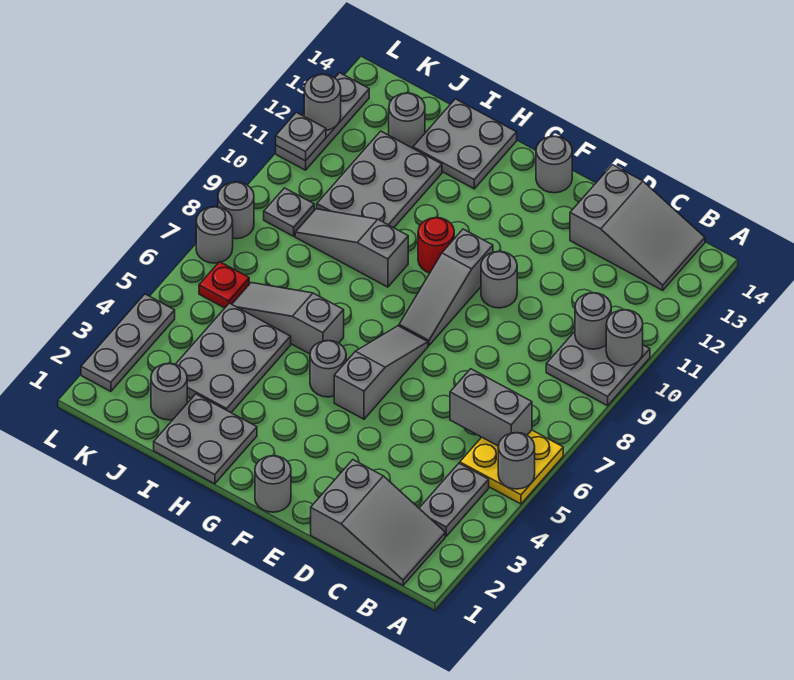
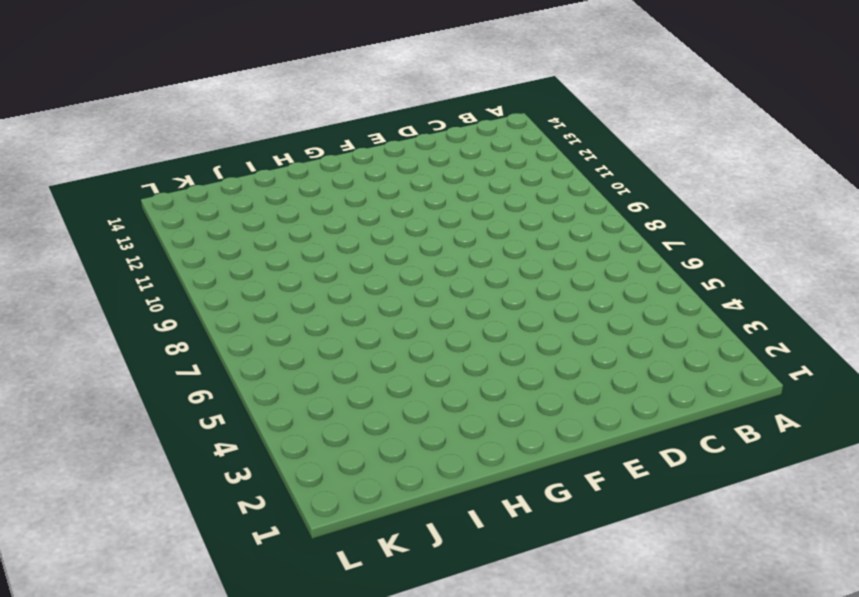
none -> yellow plate A5:B6 level 1
none -> grey plate A9:B10 level 1
none -> grey slope B1:D2 level 1 top D
none -> grey plate B3:B4 level 1

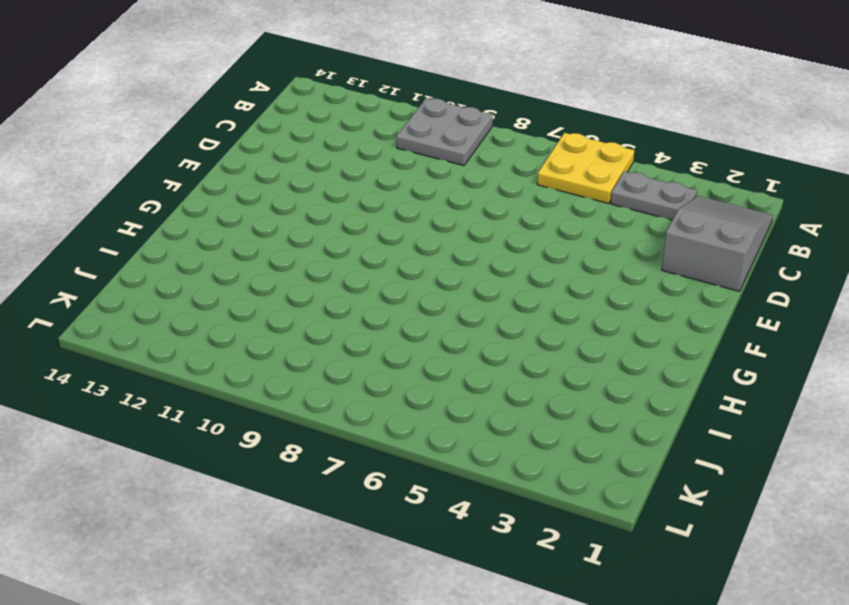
none -> grey slope B13:D14 level 1 top D
none -> grey round brick E10 level 1
none -> grey round brick F1 level 1
none -> grey slope F5:F7 level 1 top 5

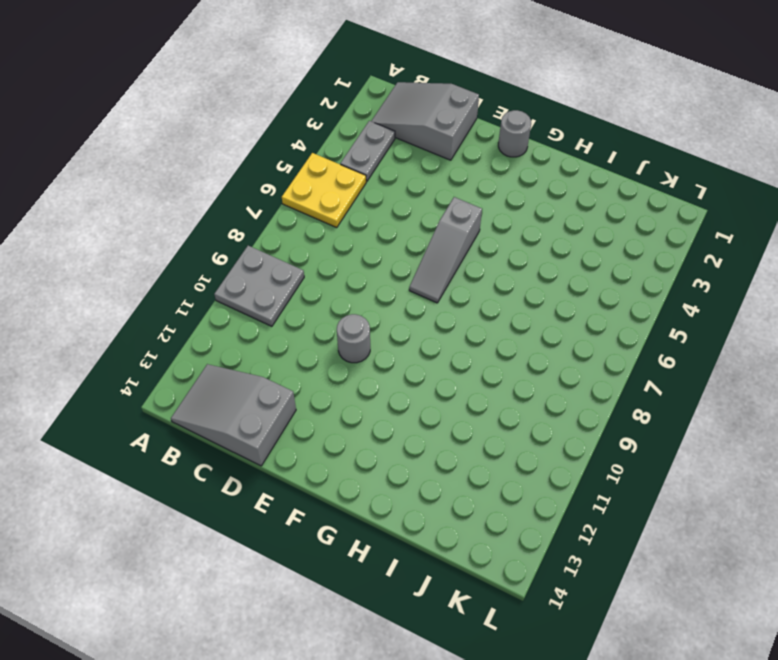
none -> grey slope F8:F10 level 1 top 10
none -> grey round brick F14 level 1
none -> grey round brick G5 level 1
none -> red round brick G10 level 1

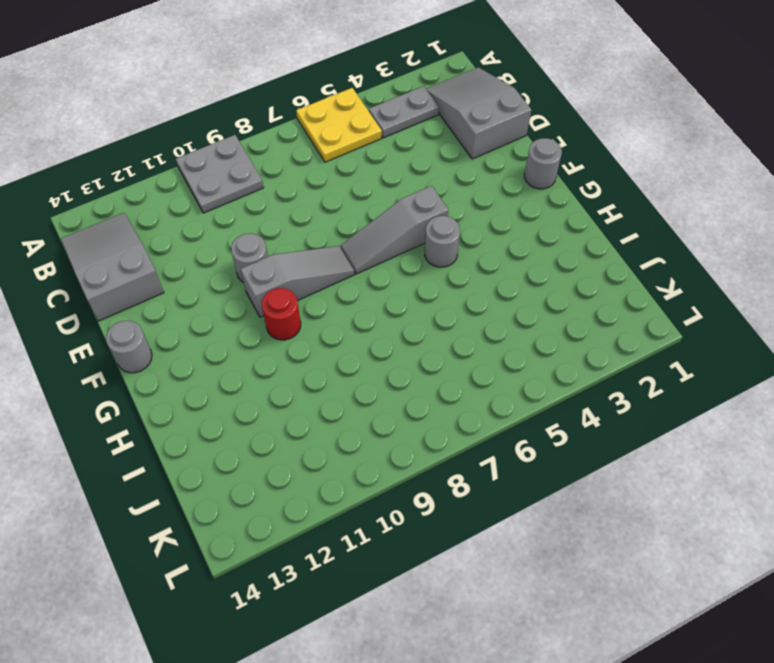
none -> grey plate H1:I2 level 1
none -> grey slope H6:J6 level 1 top H
none -> grey slope H9:J9 level 1 top H
none -> grey plate H13:I14 level 1

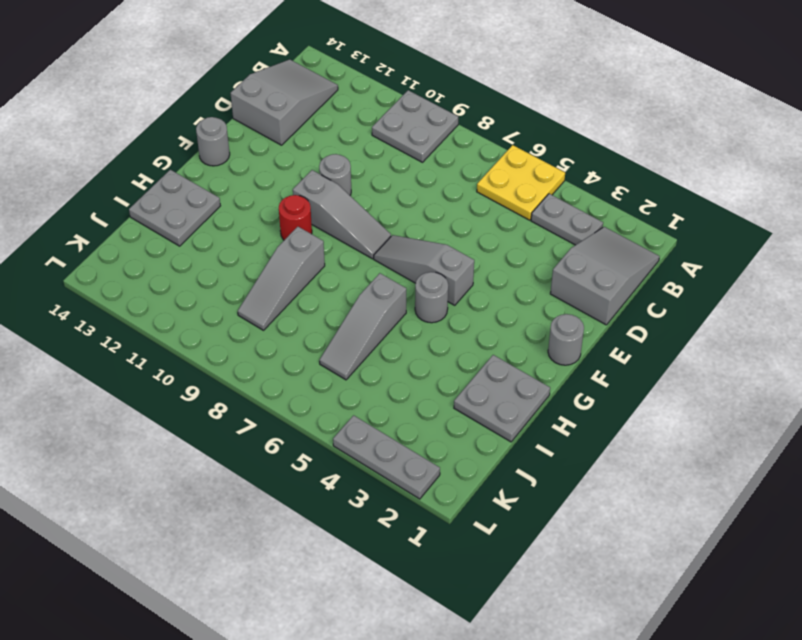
none -> grey plate I3:J5 level 1
none -> grey plate I10:J12 level 1
none -> grey round brick J2 level 1
none -> grey round brick J13 level 1

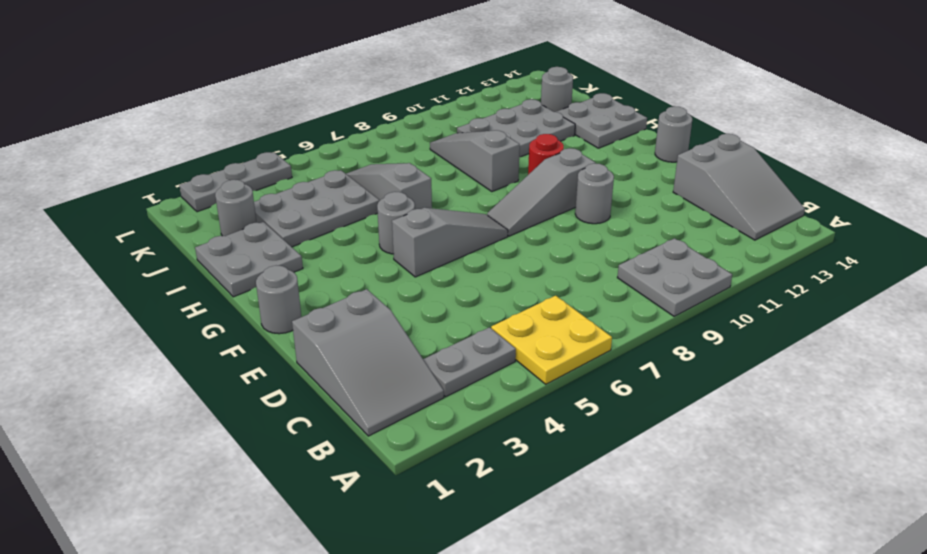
none -> red plate K6 level 1
none -> grey plate K9 level 1
none -> grey round brick L7 level 1
none -> grey round brick L8 level 1

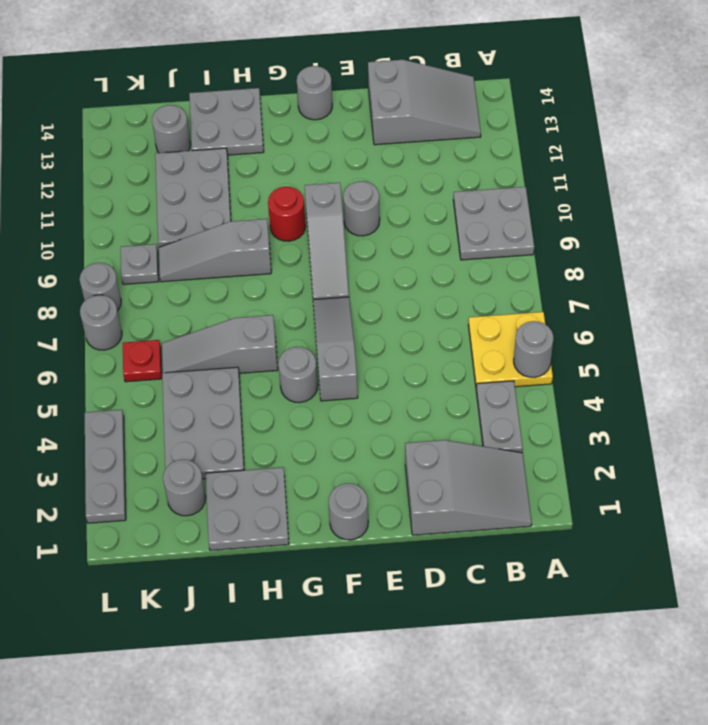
none -> grey plate L11:L13 level 1
none -> grey round brick A10 level 2
none -> grey brick B6:C6 level 2
none -> grey round brick B10 level 2

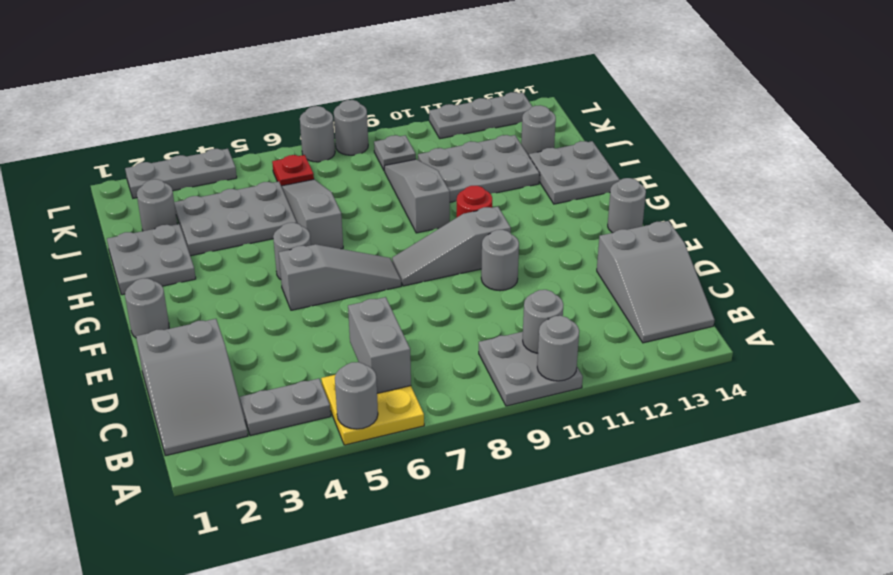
none -> grey plate L11 level 2
none -> grey round brick L12 level 2

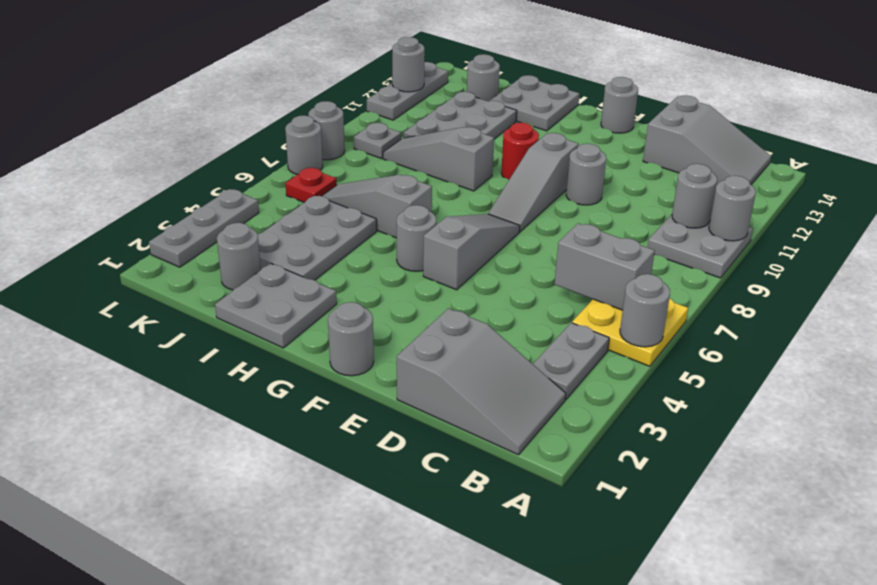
none -> grey plate L11 level 2

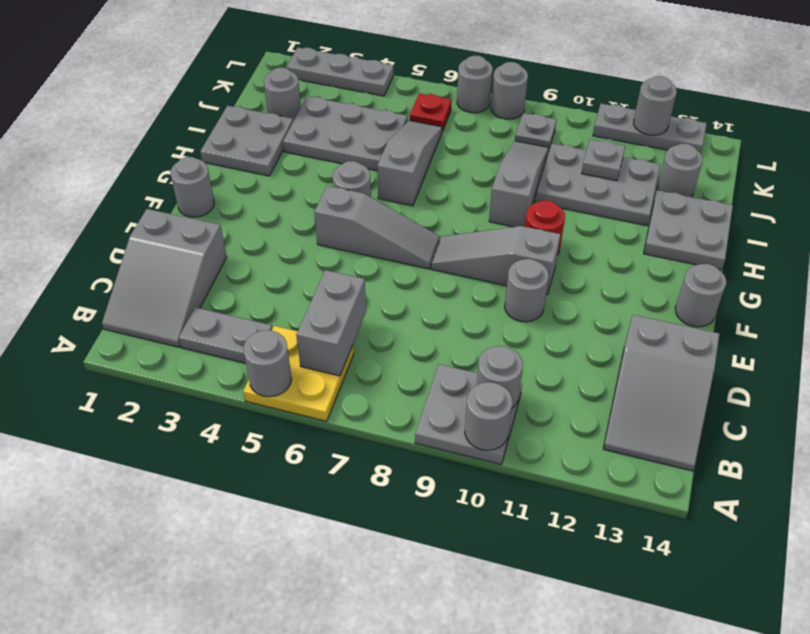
grey plate J11 level 2 -> grey plate L11 level 2

